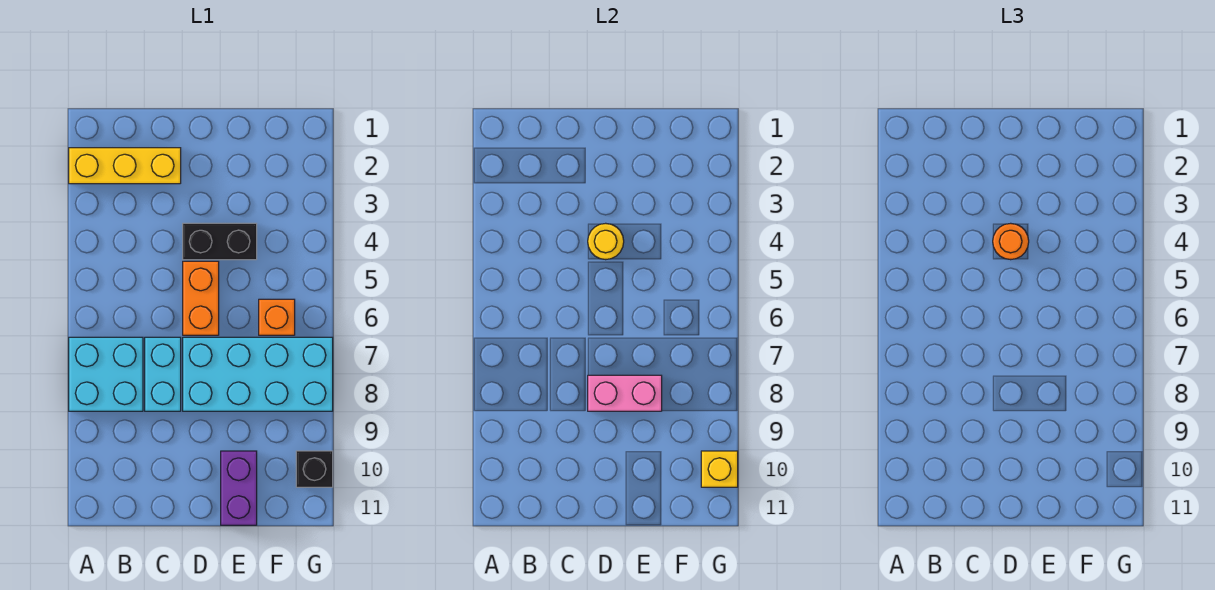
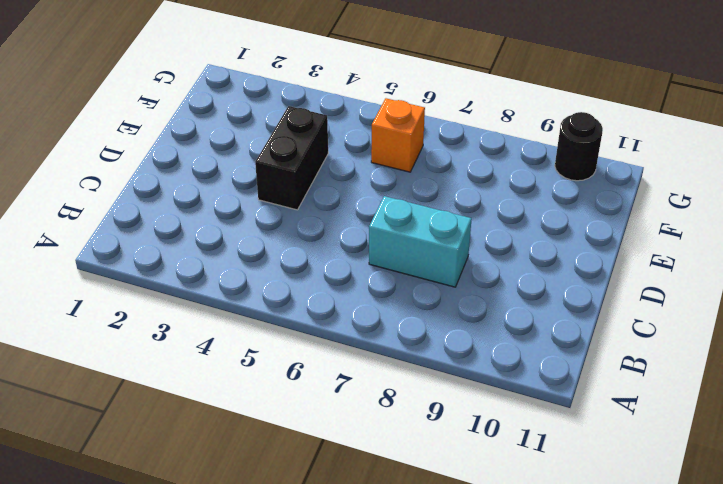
black round brick G10 level 1 -> black brick G10 level 1
none -> yellow brick A2:C2 level 1
none -> cyan brick A7:B8 level 1
none -> orange brick D5:D6 level 1

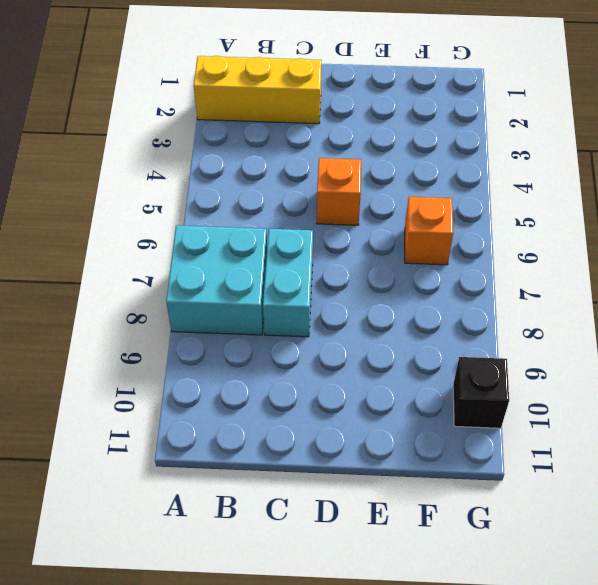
orange brick D5 level 1 -> orange brick D5:D6 level 1
none -> black brick D4:E4 level 1
none -> cyan brick D7:G8 level 1
none -> purple brick E10:E11 level 1

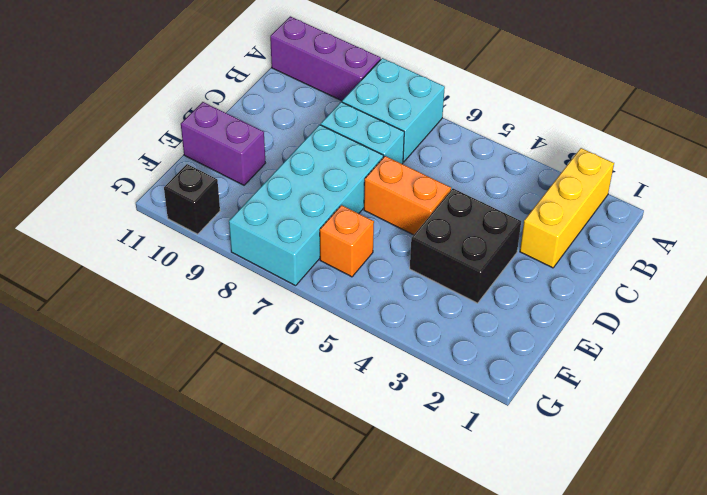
purple brick A9:A11 level 1 -> none
black brick D3:E4 level 1 -> black brick D4:E4 level 1
none -> yellow round brick D4 level 2
none -> pink brick D8:E8 level 2
none -> yellow brick G10 level 2

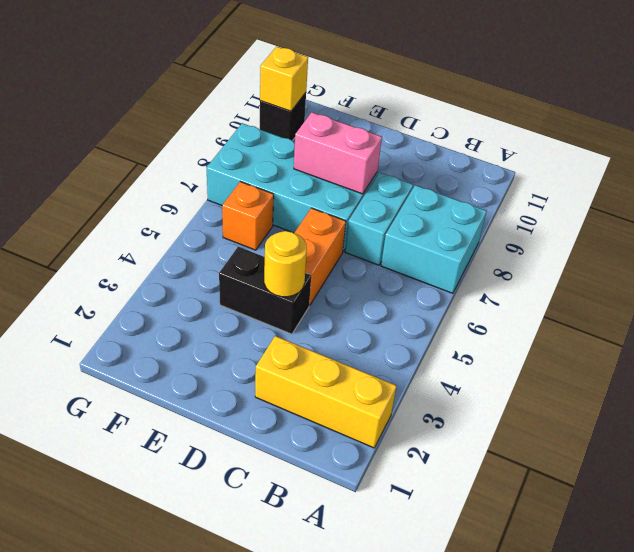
none -> purple brick E10:E11 level 1
none -> orange round brick D4 level 3

